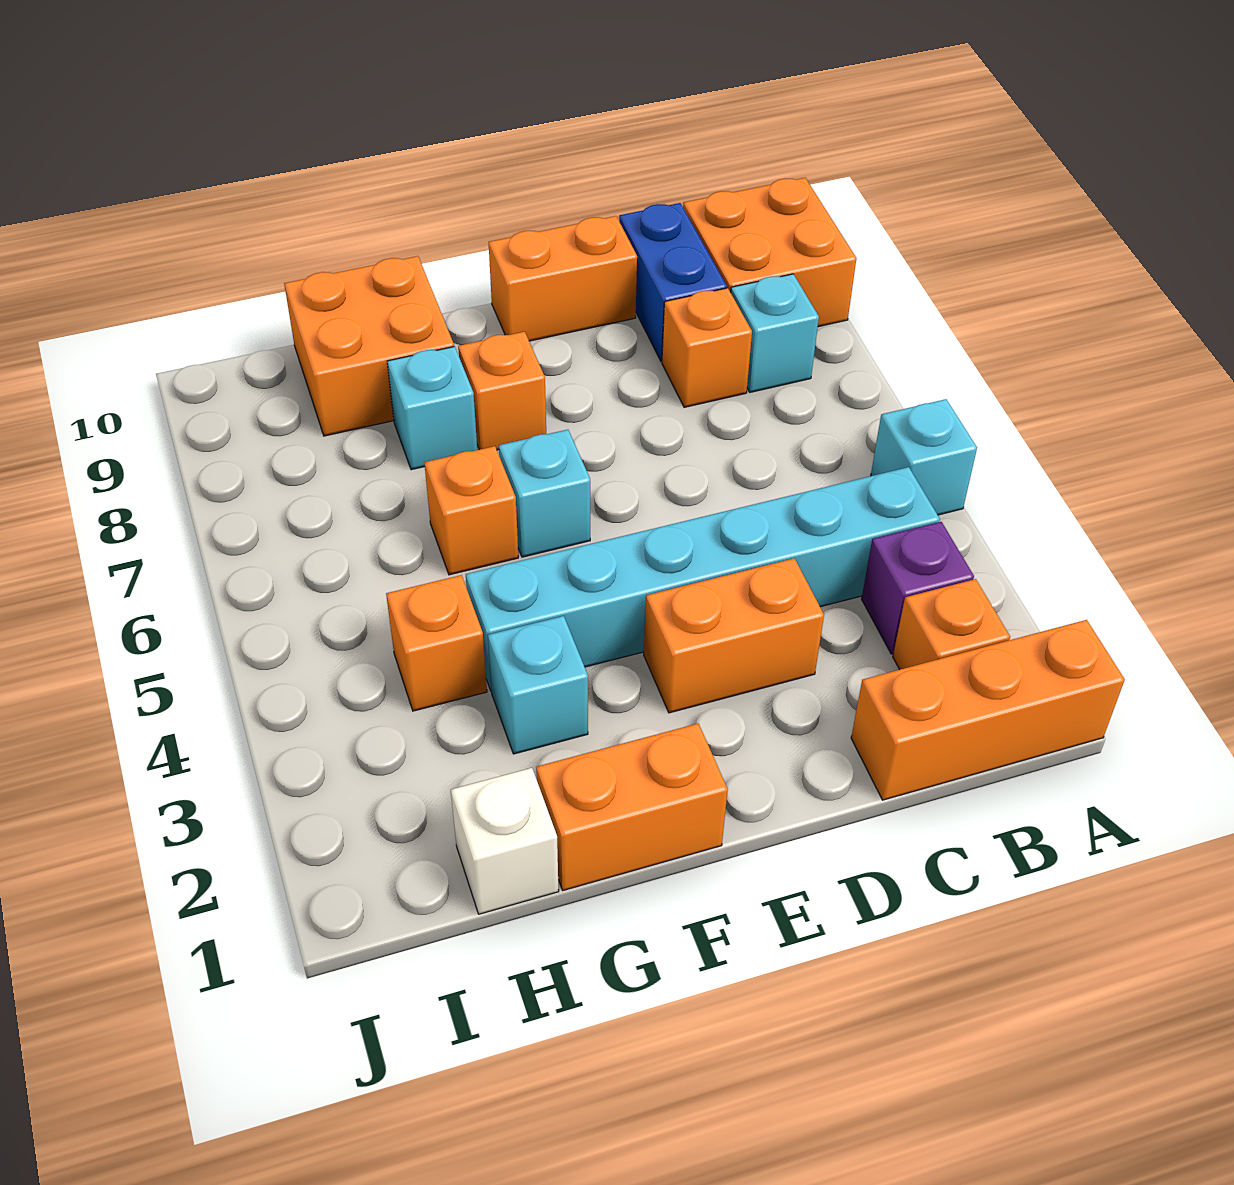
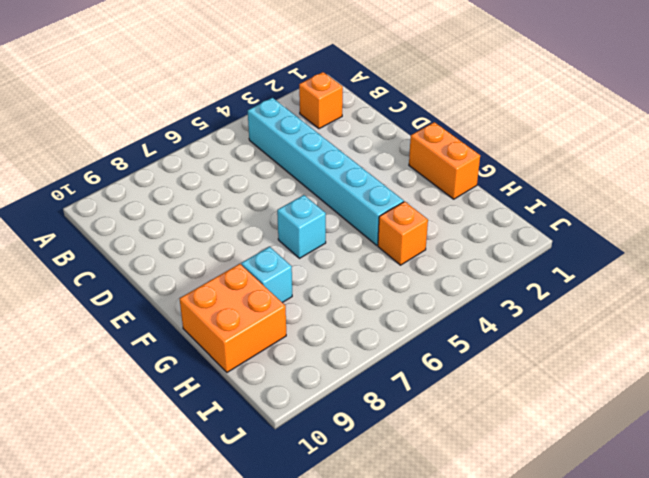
none -> orange brick A1:C1 level 1
none -> cyan brick A5 level 1
none -> orange brick A9:B10 level 1

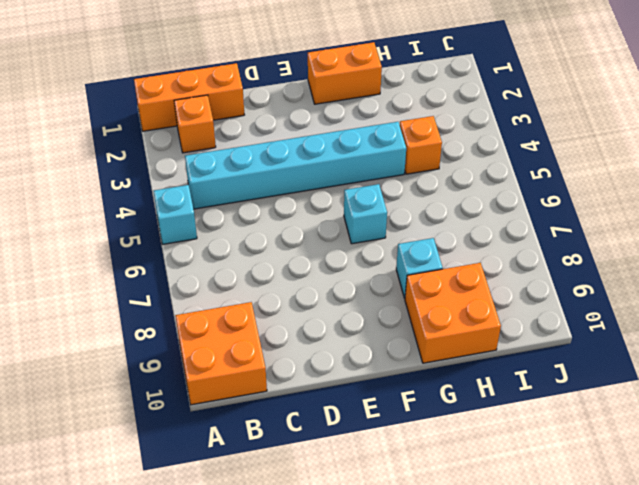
none -> purple brick B3 level 1
none -> cyan brick B8 level 1
none -> orange brick C8 level 1

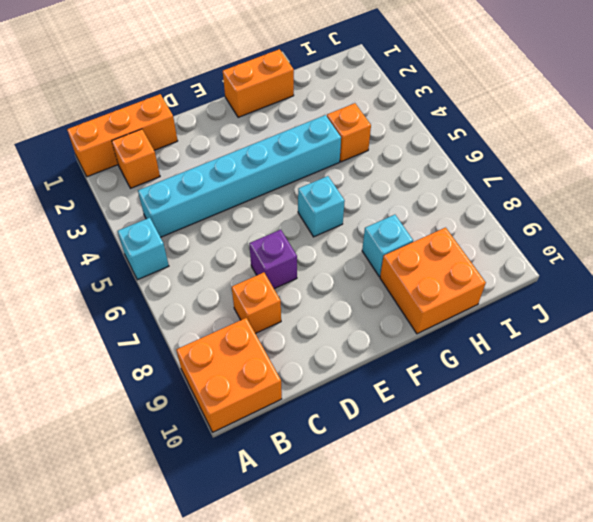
purple brick D7 level 1 -> purple brick B3 level 1
none -> cyan brick B8 level 1
none -> blue brick C9:C10 level 1
none -> orange brick D3:E3 level 1

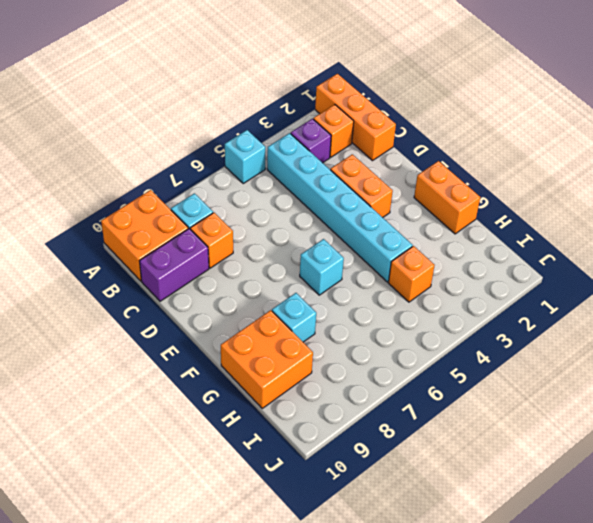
purple brick C9:C10 level 1 -> blue brick C9:C10 level 1
none -> orange brick D10:E10 level 1
none -> orange brick F8 level 1
none -> cyan brick G3 level 1

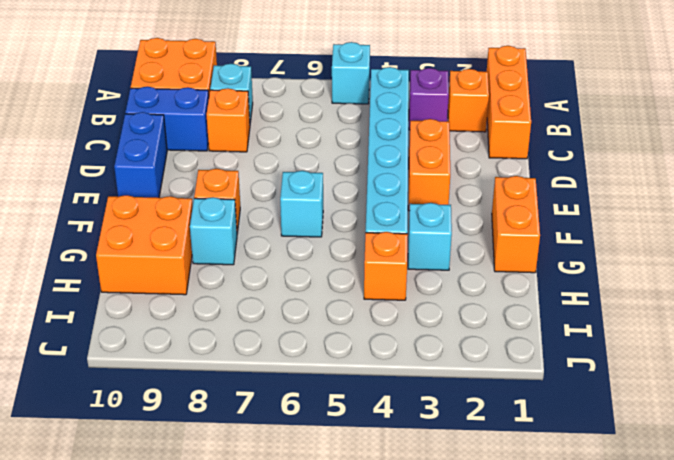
blue brick D10:E10 level 1 -> orange brick D10:E10 level 1
none -> orange brick G6 level 1
none -> white brick H1 level 1

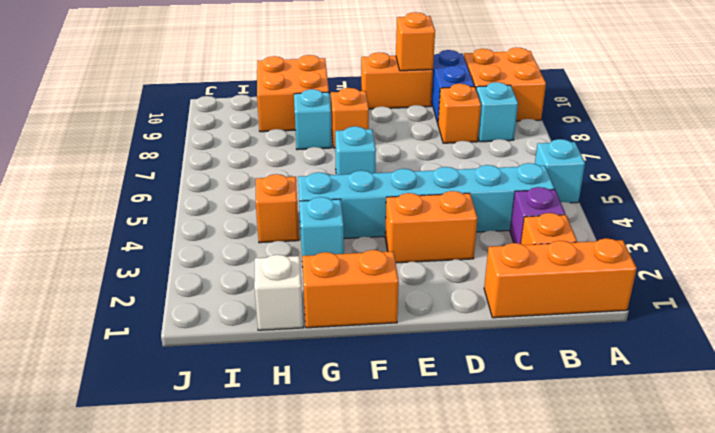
orange brick D10 level 2 -> orange brick G6 level 1

